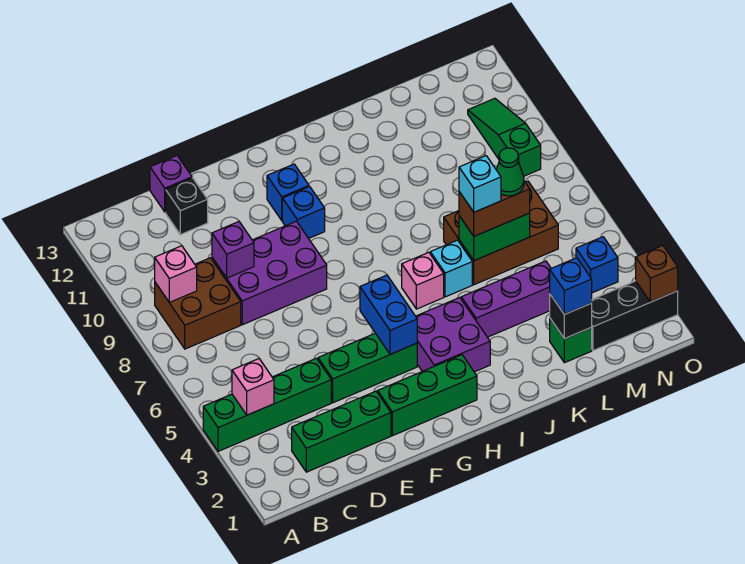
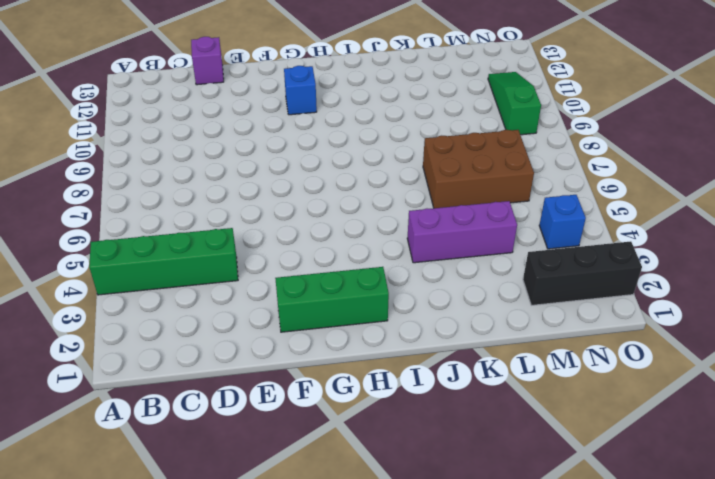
none -> brown brick B8:C9 level 1
none -> green brick C2:E2 level 1
none -> purple brick D8:F9 level 1
none -> black brick D12 level 1

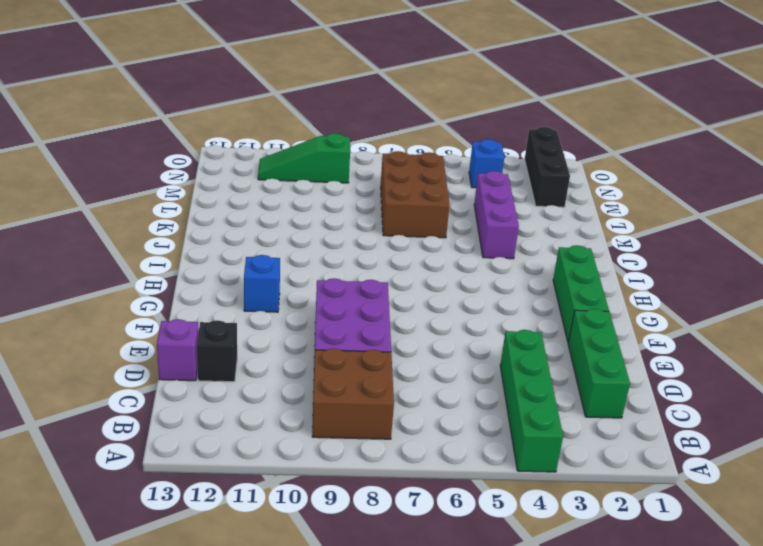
none -> green brick E4:G4 level 1
none -> blue brick G10 level 1
none -> purple brick H3:I4 level 1
none -> pink brick I6 level 1

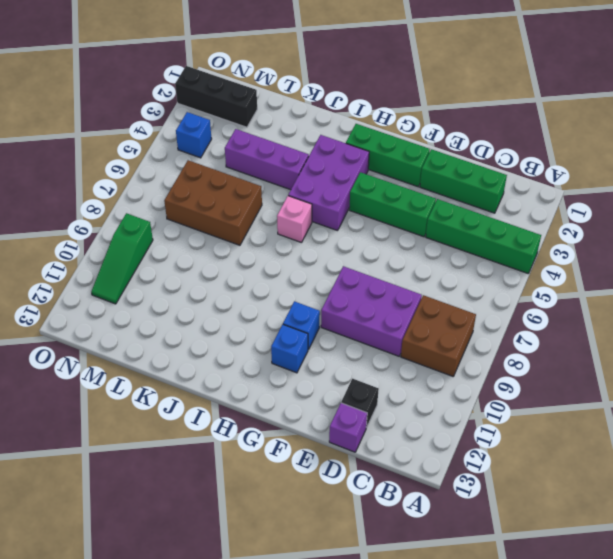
purple brick H3:I5 level 1 -> purple brick H3:I4 level 1
none -> cyan brick J6 level 1
none -> green brick L2 level 1
none -> pink brick B4 level 2
none -> pink brick B9 level 2

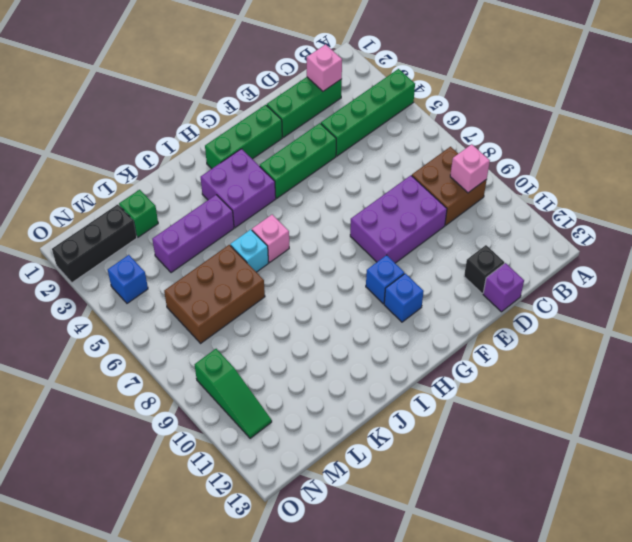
pink brick C2 level 2 -> pink brick B4 level 2
none -> purple brick D9 level 2
none -> blue brick G4:G5 level 2
none -> green brick K6:L6 level 2
none -> black brick L2 level 2

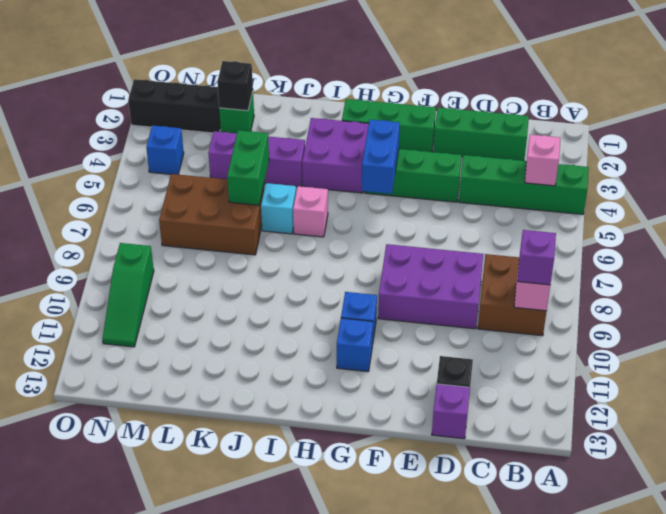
purple brick B9 level 3 -> purple brick D9 level 2
green brick K5:K6 level 2 -> green brick K6:L6 level 2
none -> brown brick O2 level 2
none -> brown brick K6:L6 level 3
none -> blue brick L2 level 3
none -> cyan brick K6 level 4

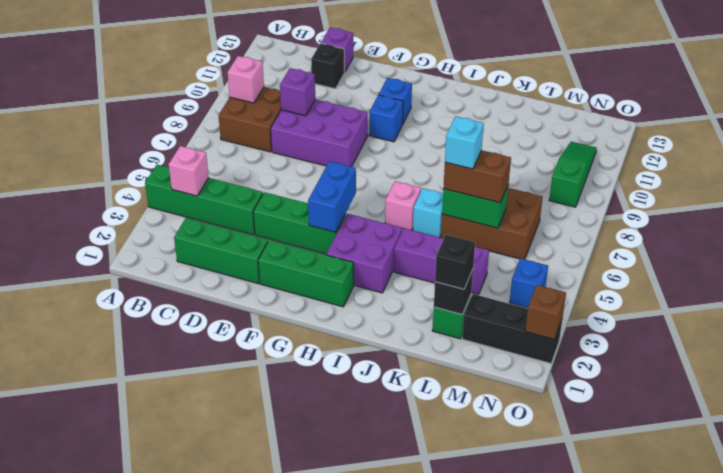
black brick L2 level 3 -> blue brick L2 level 3
none -> green cone L6 level 4

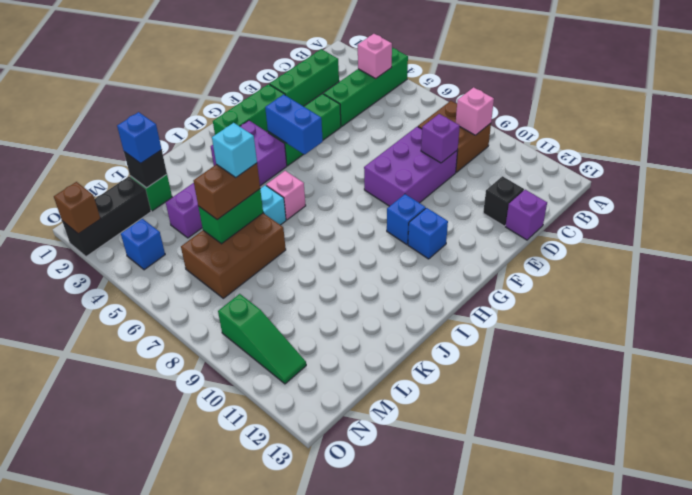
none -> green cone L6 level 4

